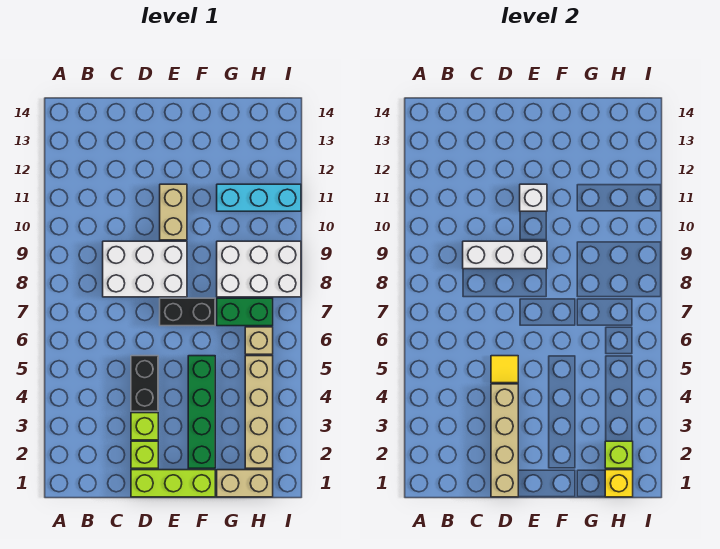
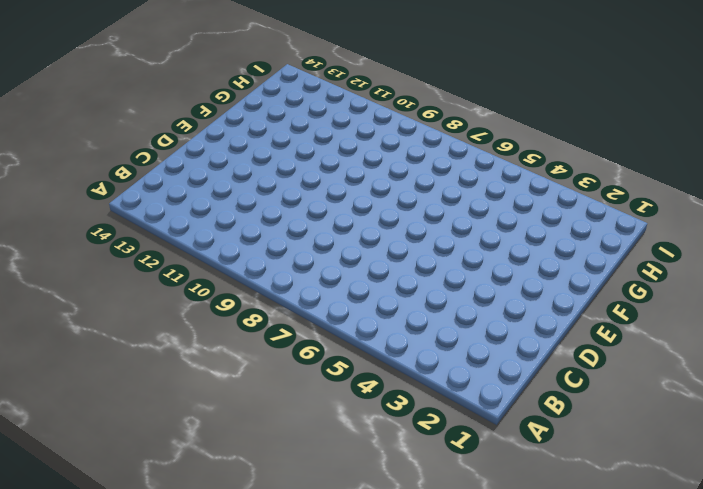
none -> white brick C8:E9 level 1
none -> lime brick D1:F1 level 1
none -> lime brick D2 level 1

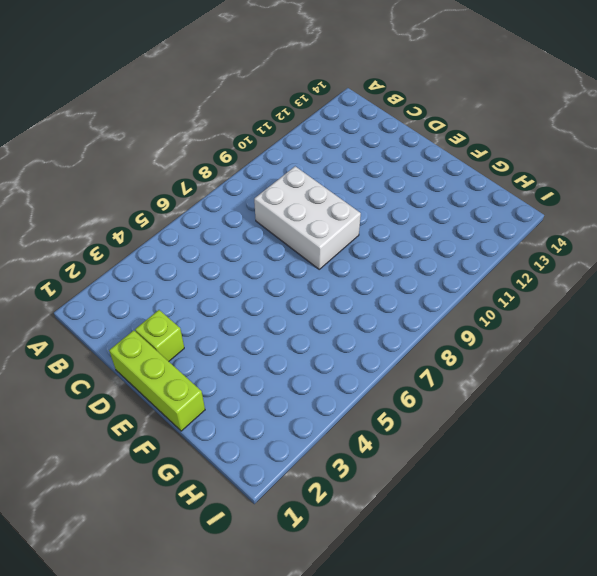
none -> lime brick D3 level 1
none -> black brick D4:D5 level 1
none -> black brick E7:F7 level 1

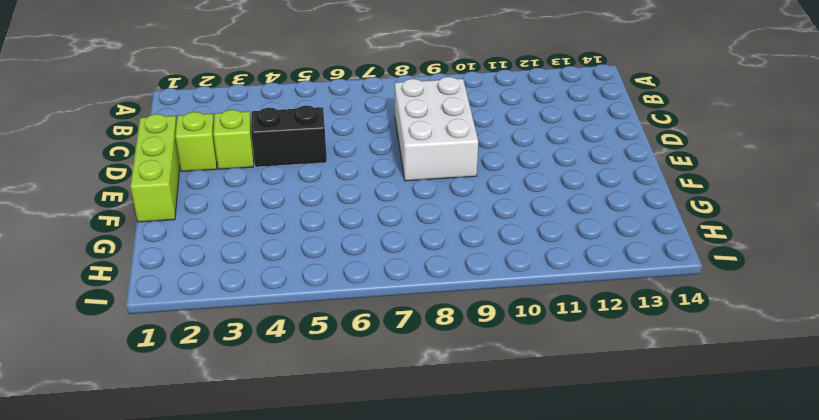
none -> black brick E7:F7 level 1
none -> tan brick E10:E11 level 1
none -> green brick F2:F5 level 1

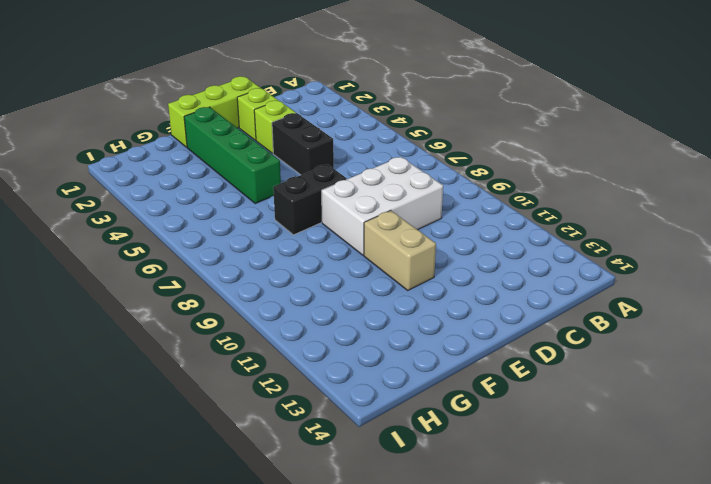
none -> tan brick G1:H1 level 1
none -> green brick G7:H7 level 1
none -> white brick G8:I9 level 1

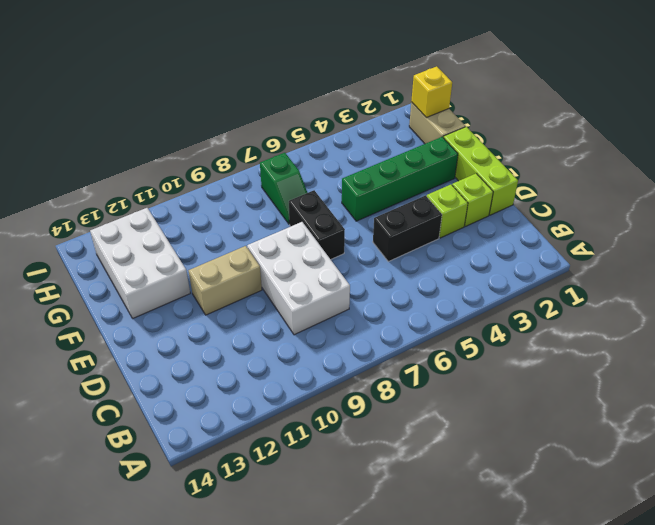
white brick F12:H13 level 1 -> white brick G8:I9 level 1
green slope G7:H7 level 1 top H -> green brick G7:H7 level 1
none -> cyan brick G11:I11 level 1
none -> tan brick H2:H5 level 1
none -> tan brick H6 level 1

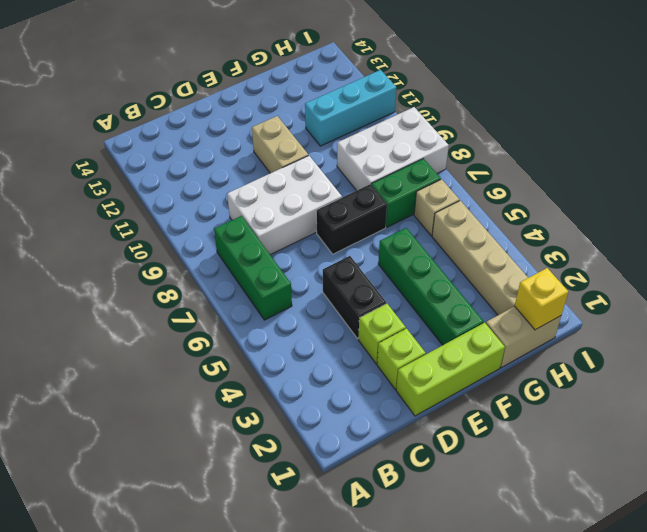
green brick B6:B8 level 1 -> none
none -> white brick C9:E9 level 2
none -> tan brick D1:D4 level 2
none -> yellow tile D5 level 2

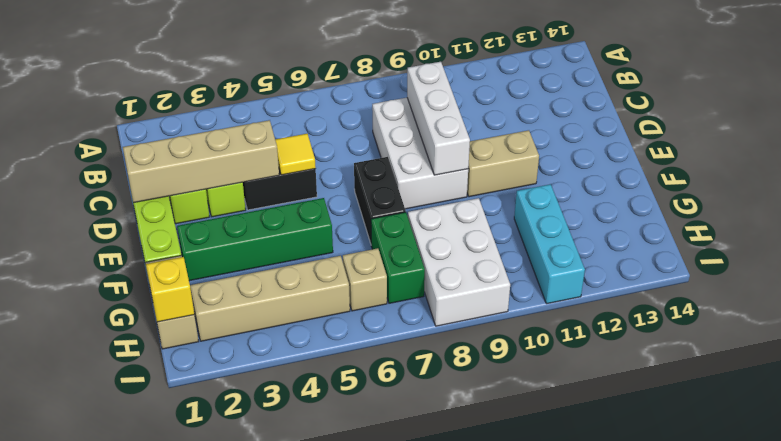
none -> white brick E11 level 2
none -> lime brick H2 level 2

